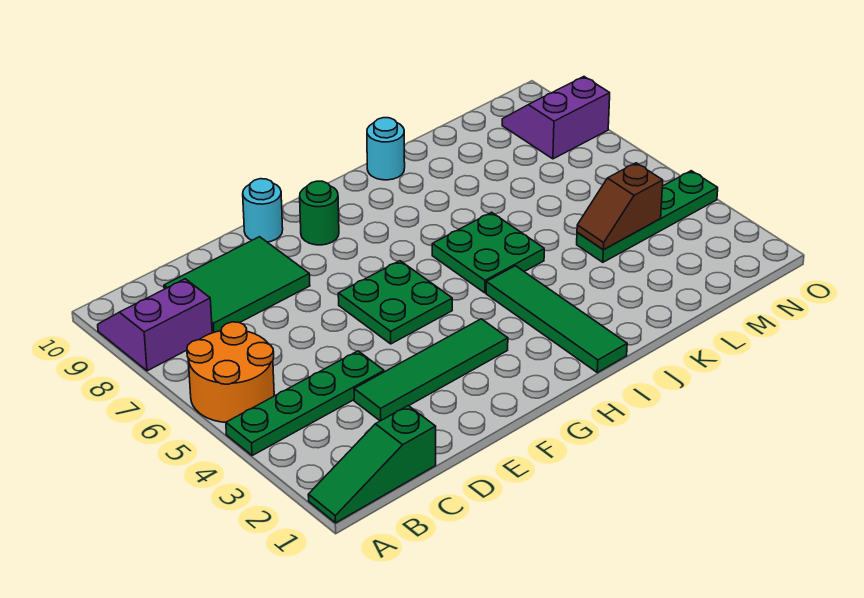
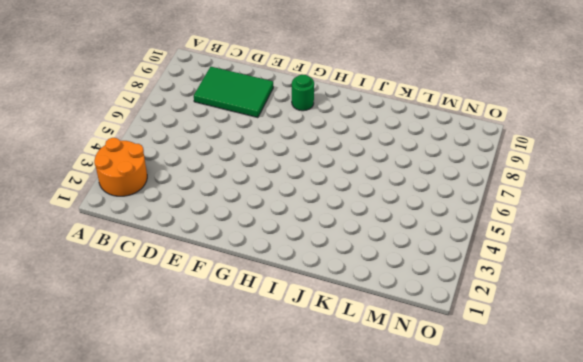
orange round brick A2:B3 level 1 -> orange round brick A5:B6 level 1
none -> green slope A1:C1 level 1 top C
none -> green plate A4:D4 level 1
none -> purple slope A8:B9 level 1 top 8

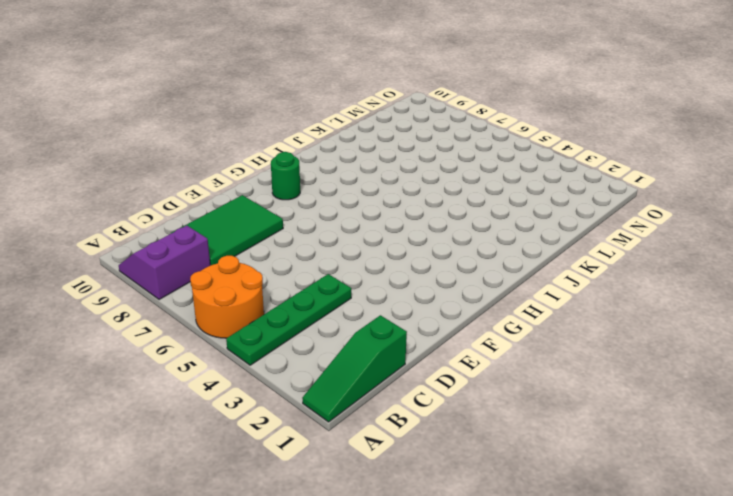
none -> green tile D3:G3 level 1
none -> green plate F5:G6 level 1
none -> cyan round brick F10 level 1

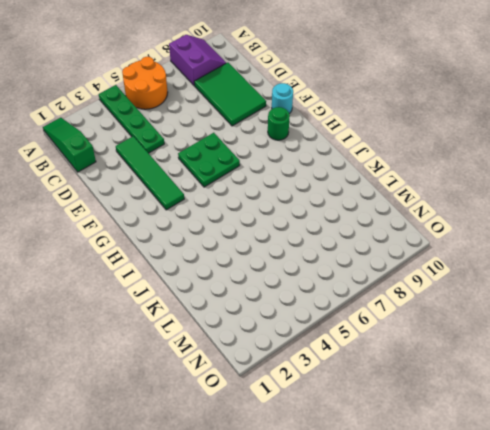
none -> green tile I1:I4 level 1
none -> green plate I5:J6 level 1
none -> cyan round brick J10 level 1

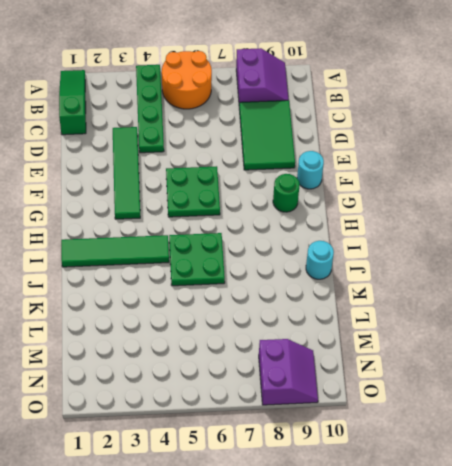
none -> green plate L4:O4 level 1
none -> brown slope L4:M4 level 2 top M

